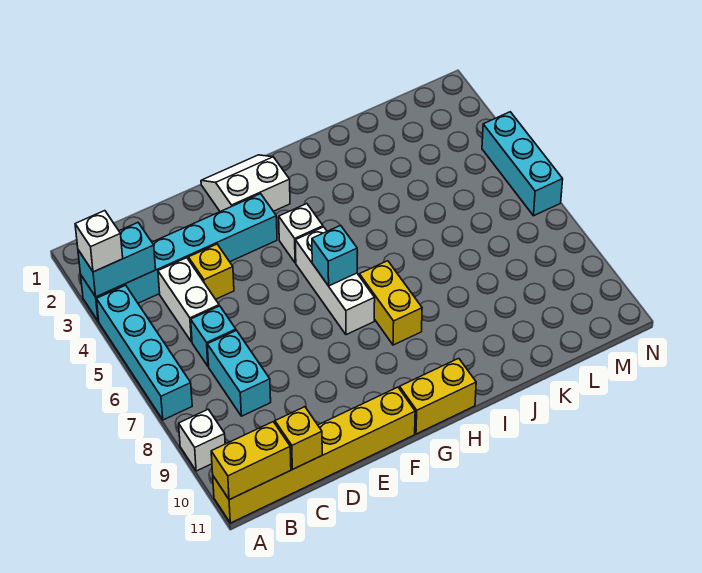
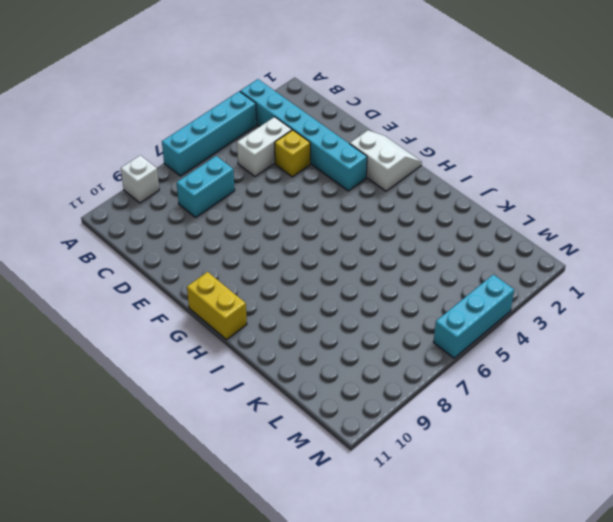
none -> yellow brick A11:F11 level 1
none -> cyan brick C6 level 1
none -> white brick G4 level 1

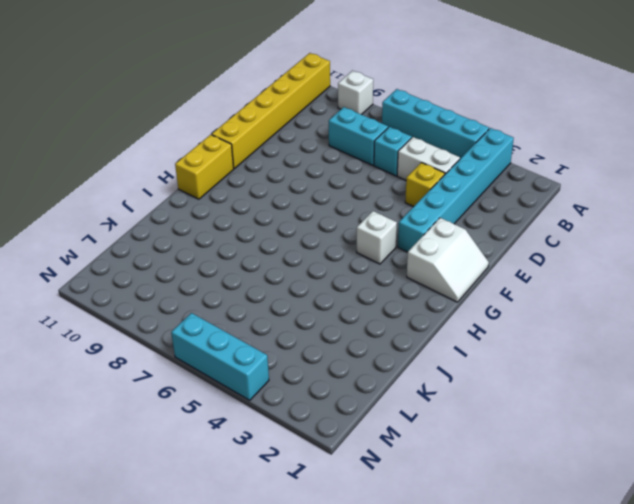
none -> white brick G5:G7 level 1
none -> yellow brick H7:H8 level 1
none -> cyan brick A3:B3 level 2

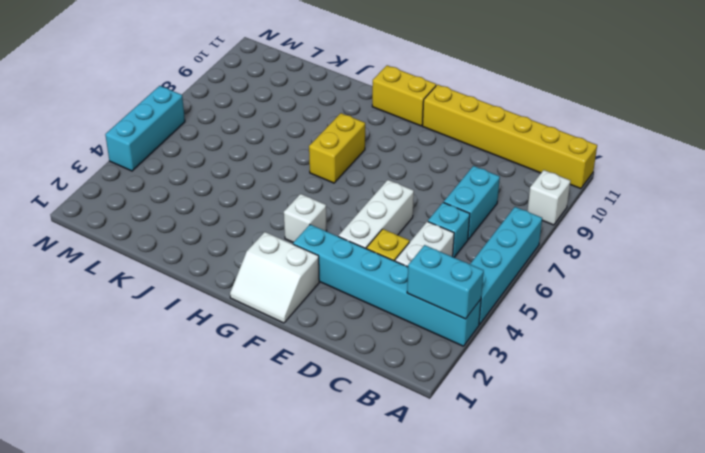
white brick E4:E6 level 1 -> white brick G5:G7 level 1
none -> yellow brick A11:B11 level 2
none -> yellow brick C11 level 2
none -> cyan brick G6 level 2

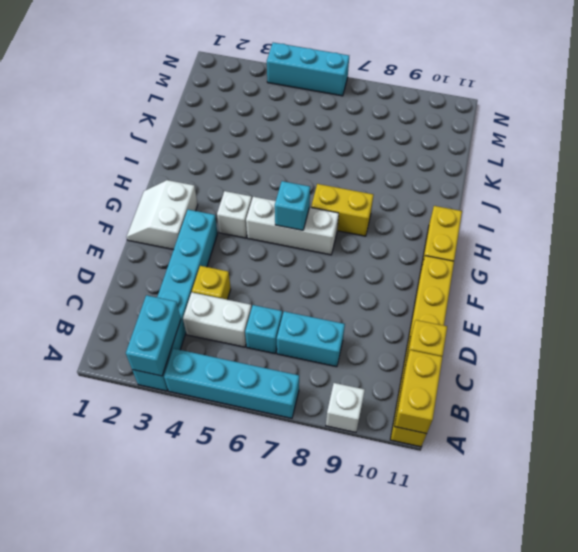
none -> white brick A3 level 3

